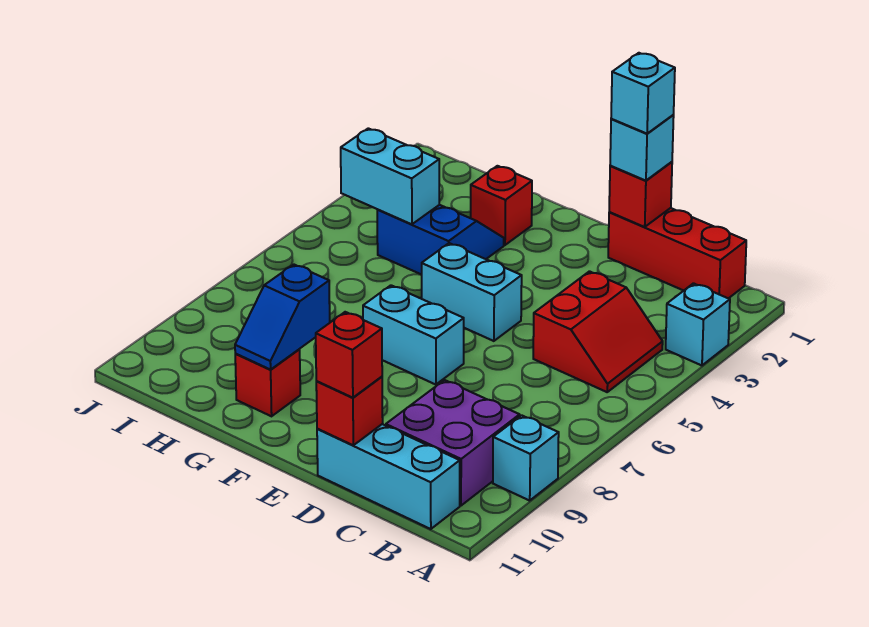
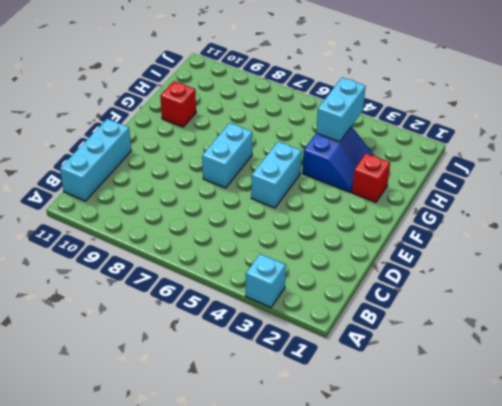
none -> cyan brick A9 level 1
none -> red brick B1:D1 level 1
none -> red slope B4:C5 level 1 top C

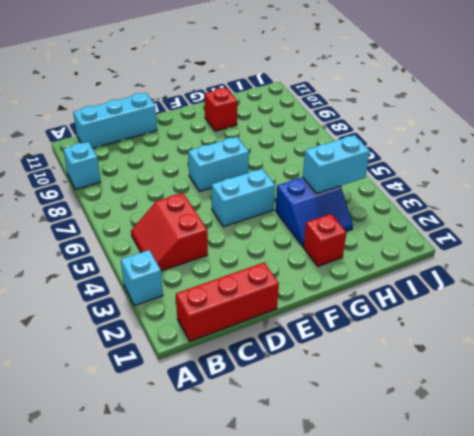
none -> purple brick B9:C10 level 1
none -> red brick D1 level 2
none -> red brick D11 level 2

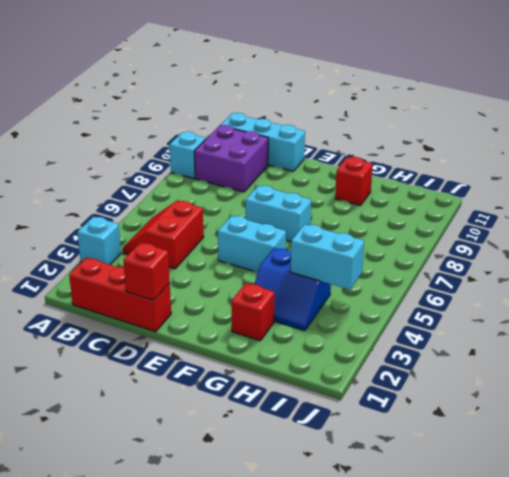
none -> red brick D11 level 2
none -> blue slope G9:G10 level 2 top 9
none -> cyan brick D1 level 3

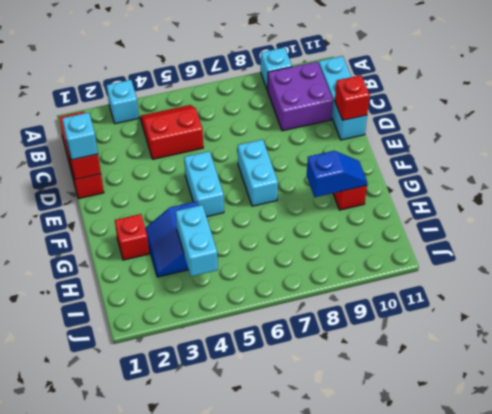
none -> red brick D11 level 3
none -> cyan brick D1 level 4

